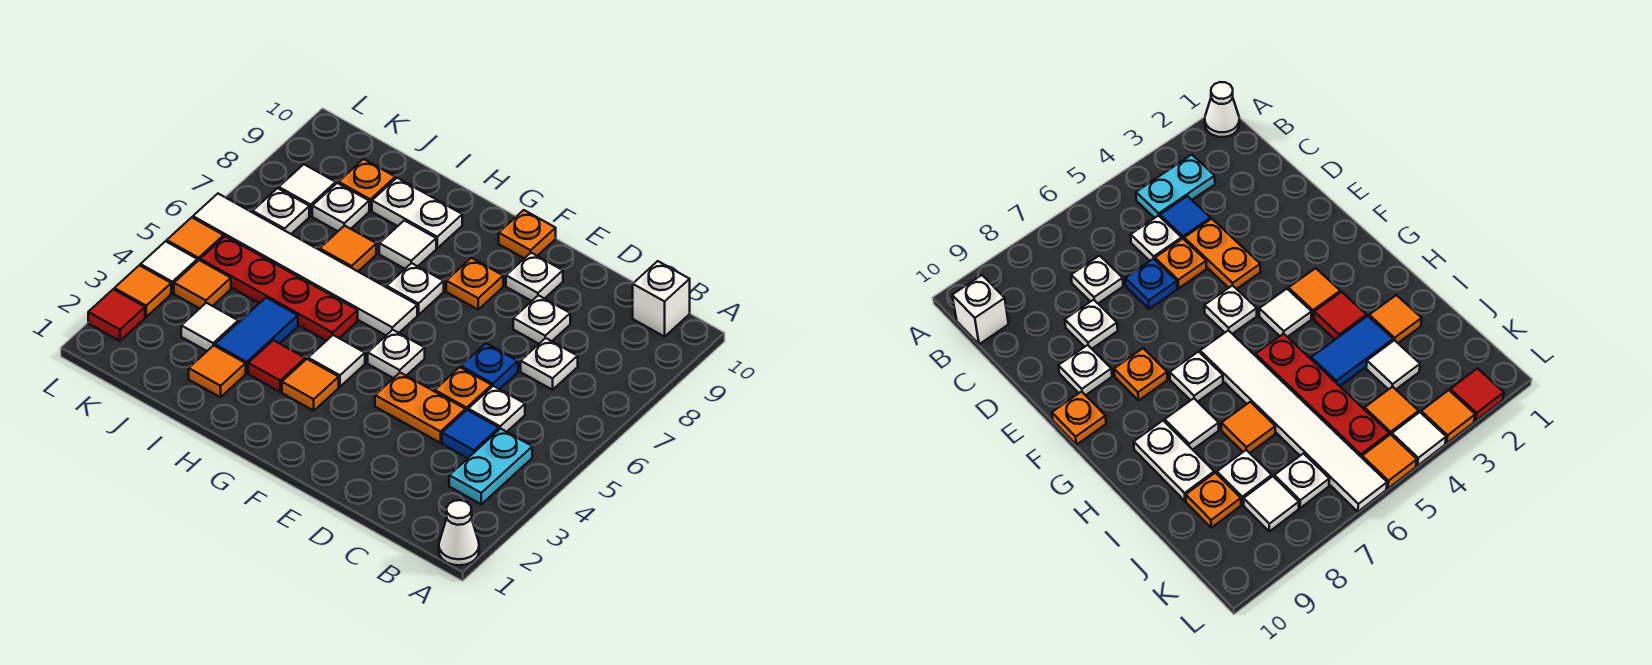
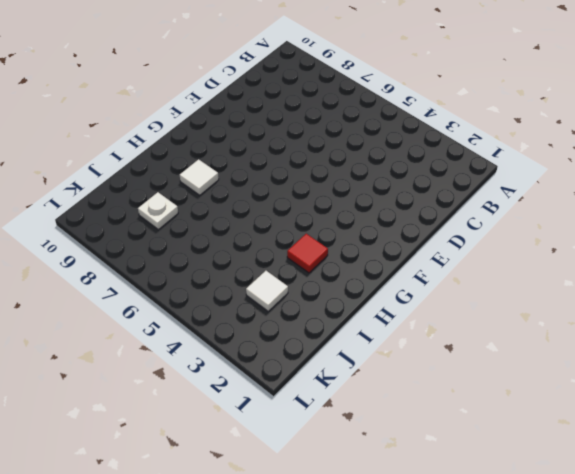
none -> white cone A1 level 1
none -> cyan plate B3:B4 level 1
none -> white brick B10 level 1
none -> blue tile C4 level 1

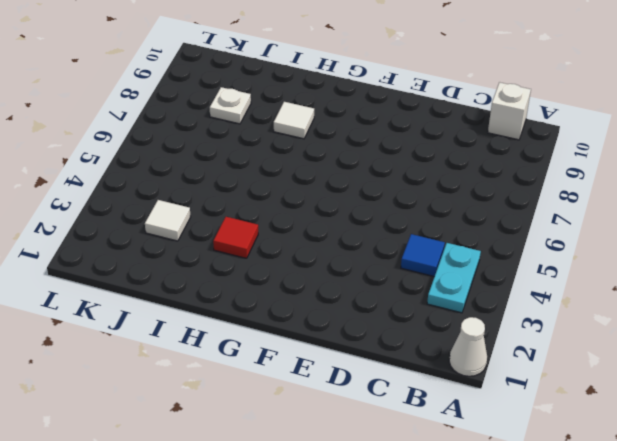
none -> white plate C5 level 1
none -> white plate C7 level 1
none -> orange plate D4:E4 level 1
none -> orange plate D5 level 1

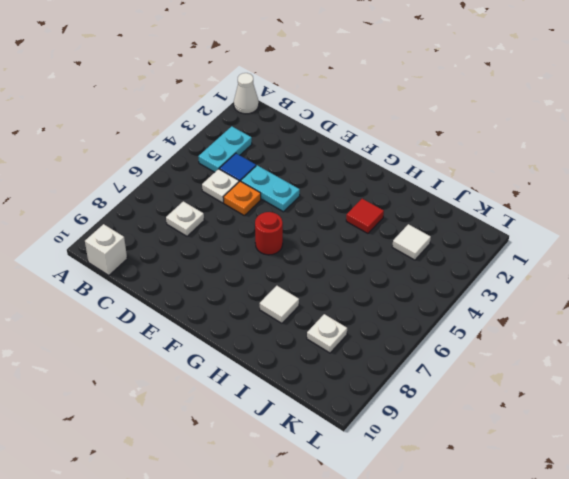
cyan plate D4:E4 level 1 -> orange plate D4:E4 level 1
red round brick F6 level 1 -> none
none -> blue plate D6 level 1
none -> white plate D8 level 1
none -> white plate E9 level 1
none -> white plate F5 level 1

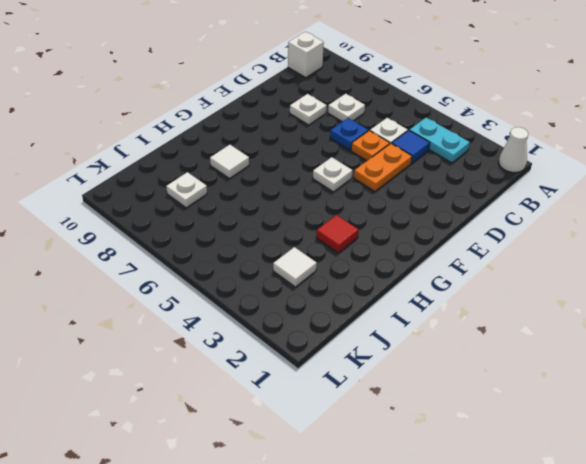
none -> white plate E9 level 1
none -> orange plate F8 level 1
none -> orange plate F10 level 1
none -> orange tile G3 level 1

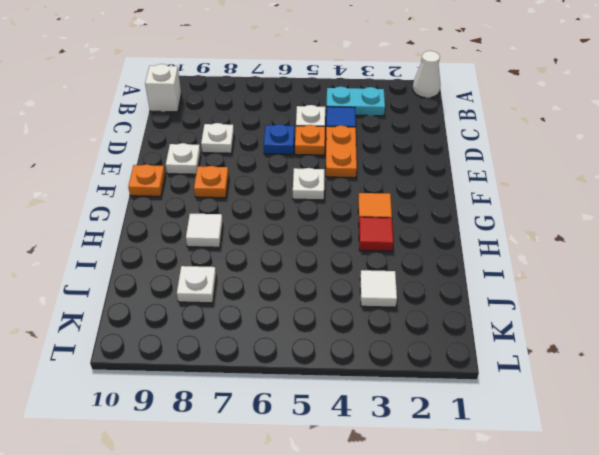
none -> white plate C7 level 1
none -> white tile G4 level 1
none -> white tile G6:L6 level 1
none -> white plate G7 level 1

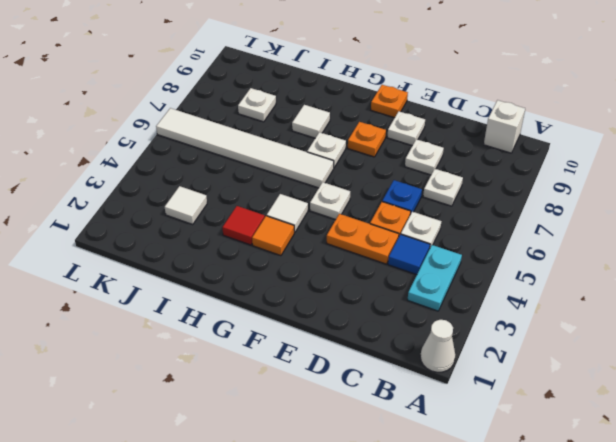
none -> red plate H5:K5 level 1
none -> white plate H9:I9 level 1
none -> orange tile I2 level 1
none -> blue tile I3:I4 level 1

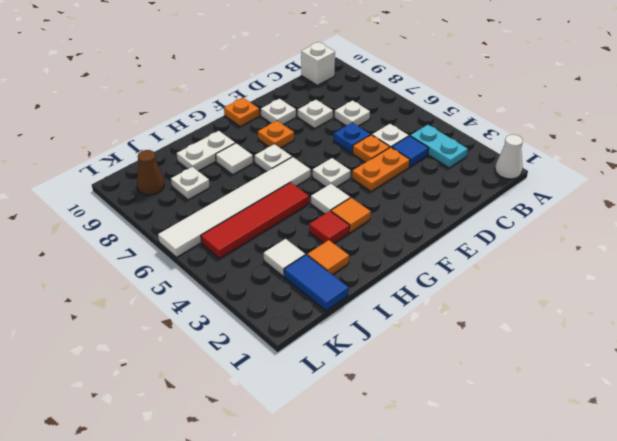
red tile H5:K5 level 1 -> red plate H5:K5 level 1
blue tile J1:J2 level 1 -> blue tile I3:I4 level 1
brown cone K9 level 1 -> none
none -> orange tile I7 level 1
none -> orange plate J9 level 1
none -> orange tile K4 level 1
none -> white plate K7 level 1

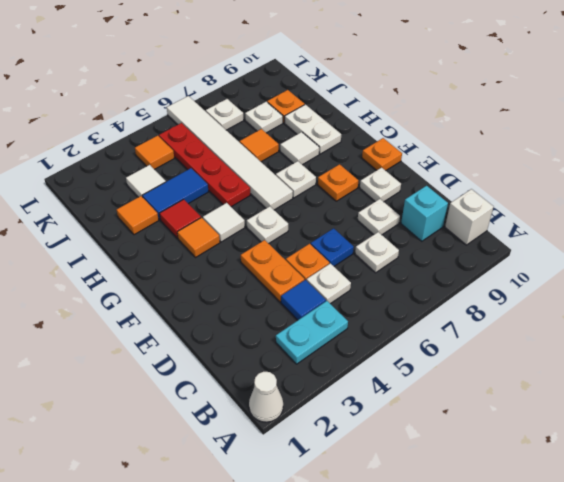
cyan brick C9 level 1 -> none
none -> white tile K8 level 1
none -> red tile L2 level 1
none -> orange tile L3 level 1
none -> white tile L4 level 1

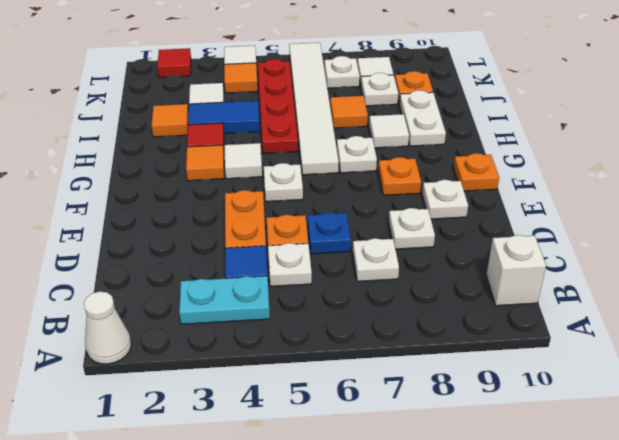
none -> orange tile L3 level 1
none -> orange tile L5 level 1

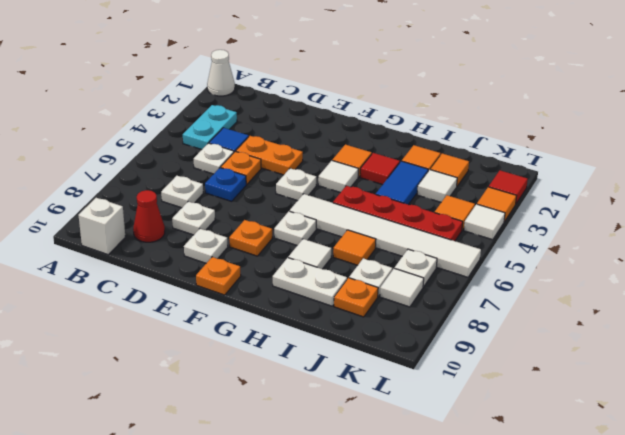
red cone C9 level 1 -> none
orange tile J2 level 1 -> orange tile L5 level 1

